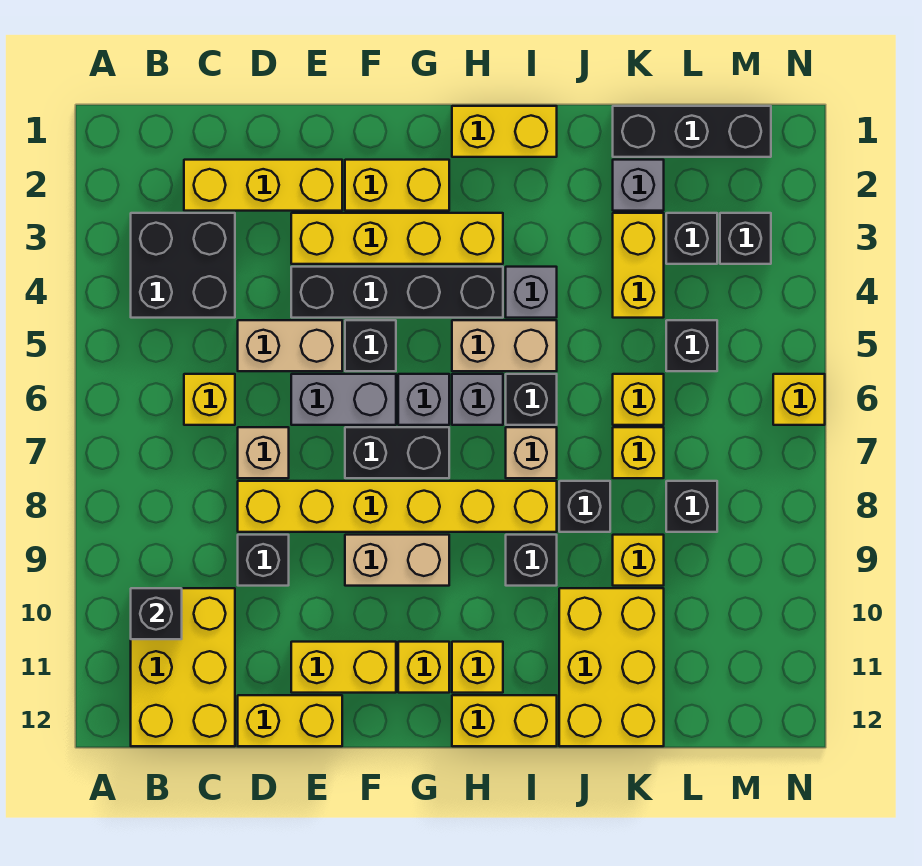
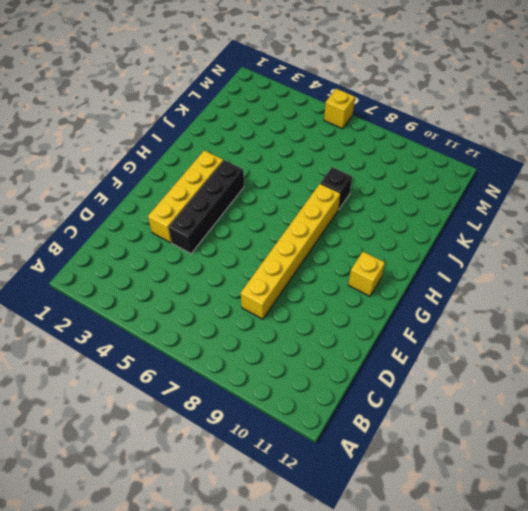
none -> black brick B3:C4 level 1
none -> yellow brick B10:C12 level 1
none -> yellow brick C2:E2 level 1
none -> yellow brick C6 level 1

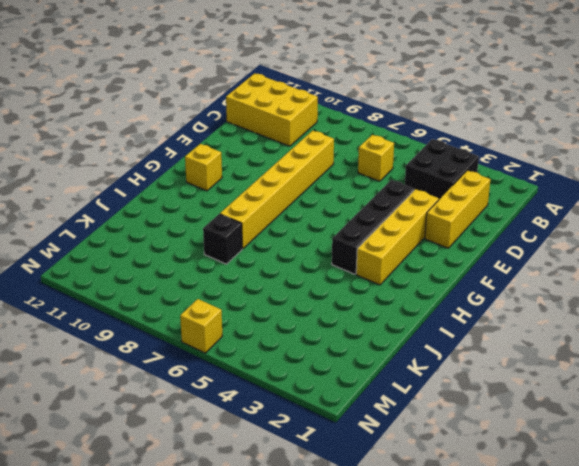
none -> tan brick D5:E5 level 1
none -> tan brick D7 level 1
none -> black brick D9 level 1
none -> yellow brick D12:E12 level 1

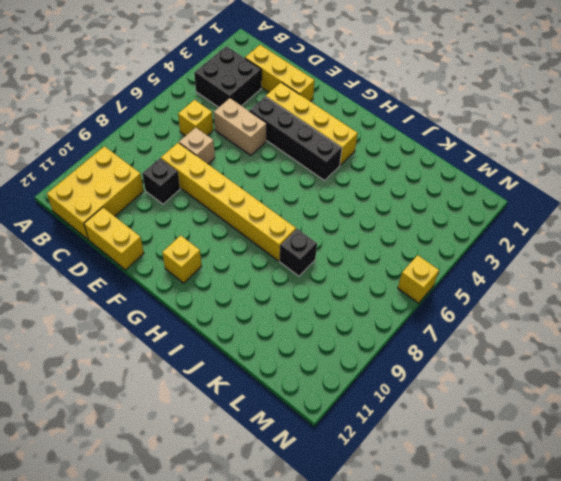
none -> grey brick E6:F6 level 1
none -> yellow brick E11:F11 level 1
none -> yellow brick F2:G2 level 1
none -> black brick F5 level 1

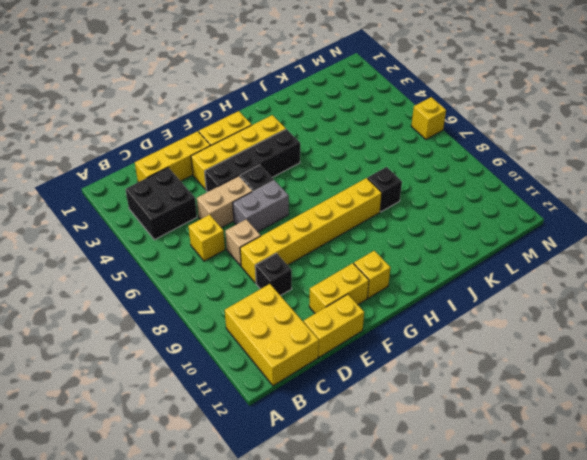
none -> black brick F7:G7 level 1
none -> tan brick F9:G9 level 1
none -> grey brick G6 level 1
none -> yellow brick H1:I1 level 1

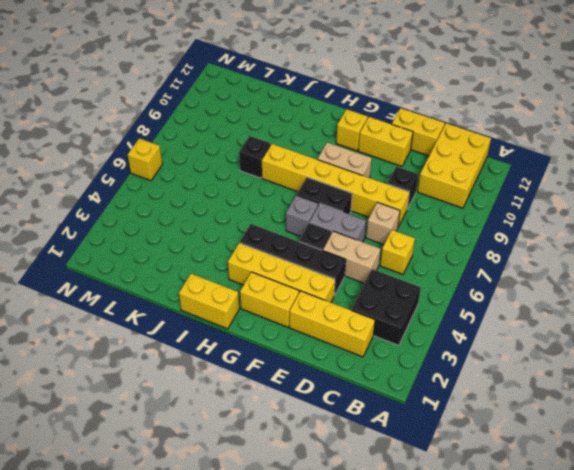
none -> tan brick H5:I5 level 1
none -> grey brick H6 level 1
none -> yellow brick H11 level 1
none -> yellow brick H12:I12 level 1

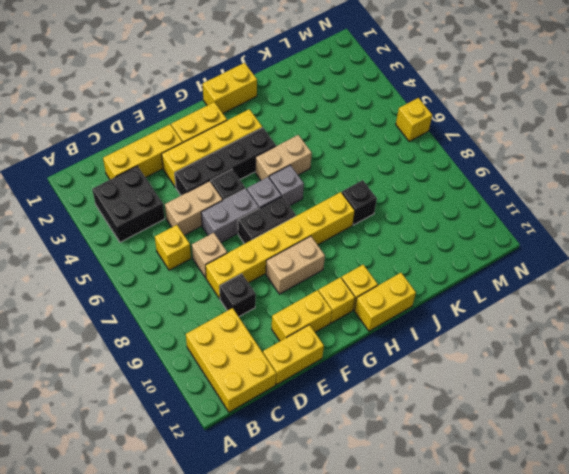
none -> grey brick I4 level 1
none -> black brick I6 level 1
none -> tan brick I7 level 1
none -> black brick I9 level 1

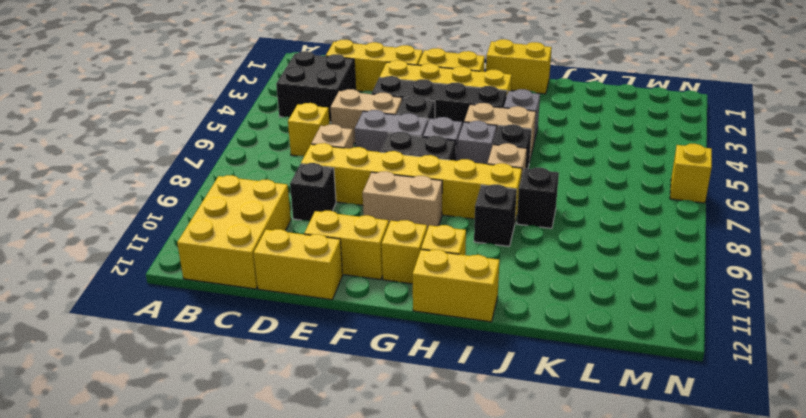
none -> yellow brick J10:K12 level 1
none -> black brick K1:M1 level 1
none -> grey brick K2 level 1
none -> yellow brick K3:K4 level 1

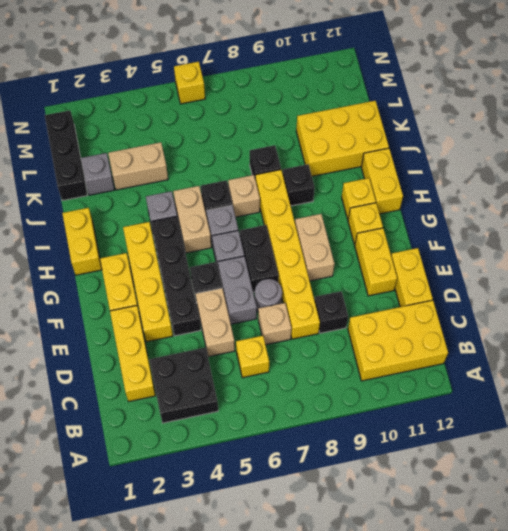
grey round brick E7 level 1 -> none
tan brick K3:K4 level 1 -> yellow brick K3:K4 level 1
none -> yellow brick K6 level 1
none -> yellow brick K7 level 1
none -> yellow brick K9 level 1
none -> black brick L3 level 1

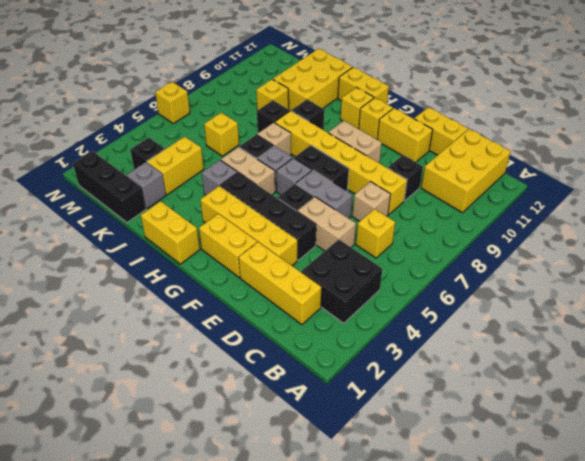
none -> yellow brick K7 level 1
none -> black brick L5 level 1
none -> black brick L8 level 1
none -> black brick M3 level 1

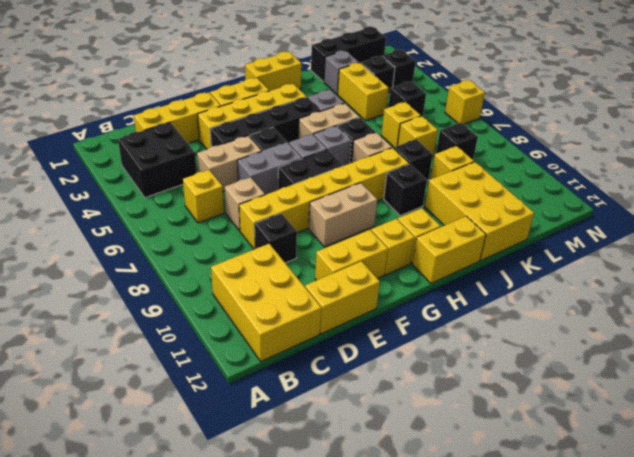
none -> black brick B10 level 2

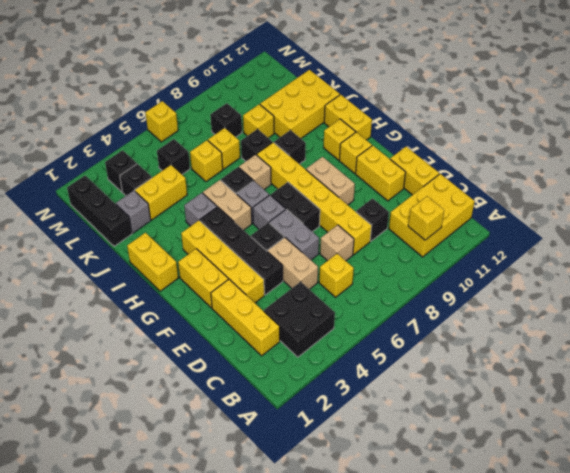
yellow brick B10 level 2 -> black brick B10 level 2

